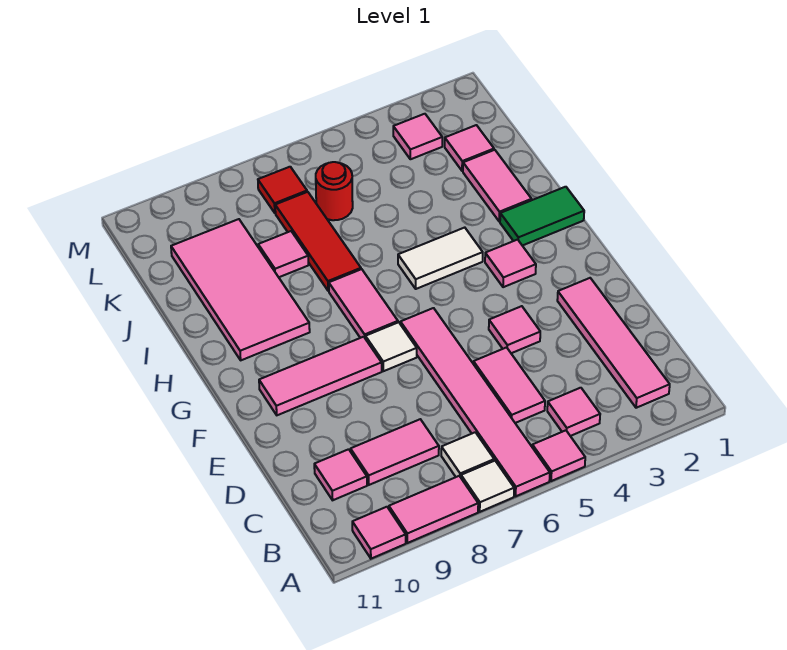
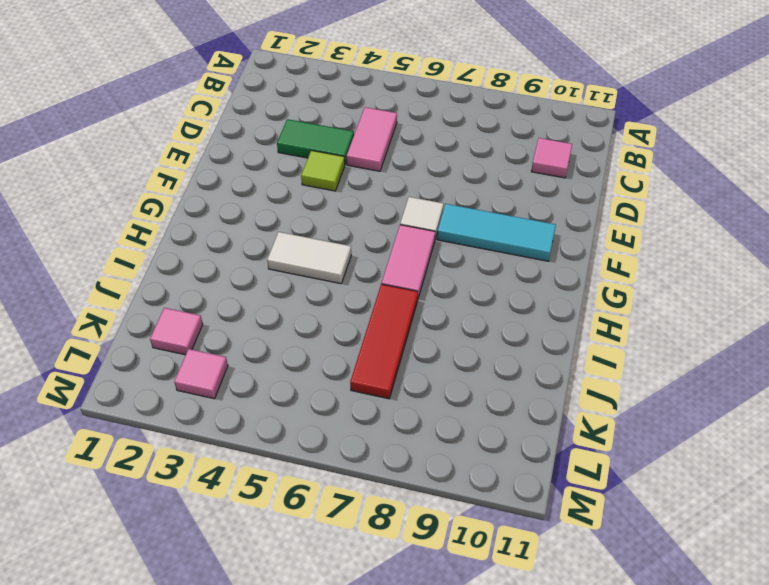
green tile D3:D4 level 1 -> green tile H1:H2 level 1
lime tile E4 level 1 -> pink tile E4 level 1
cyan tile F8:F10 level 1 -> pink tile F8:F10 level 1
none -> pink tile A5 level 1
none -> pink tile A6:F6 level 1
none -> white tile A7 level 1

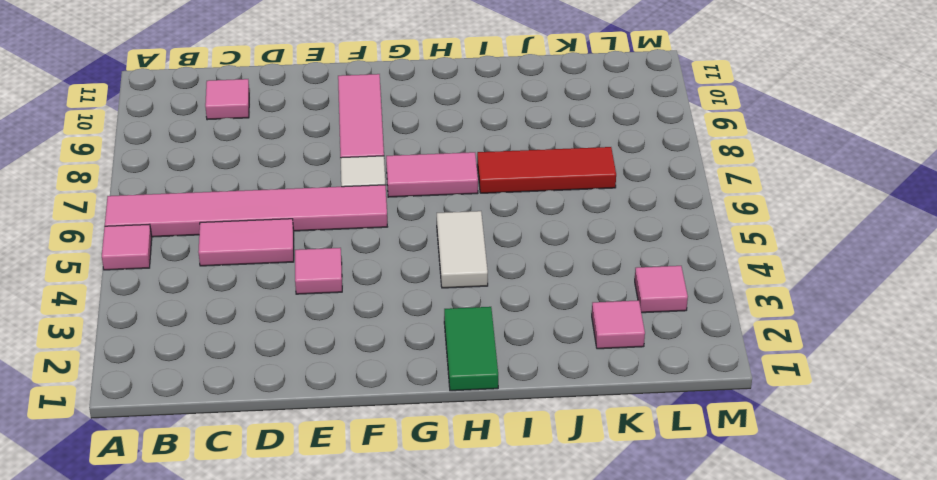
none -> white tile A7 level 1
none -> pink tile A8:A9 level 1
none -> pink tile A10 level 1

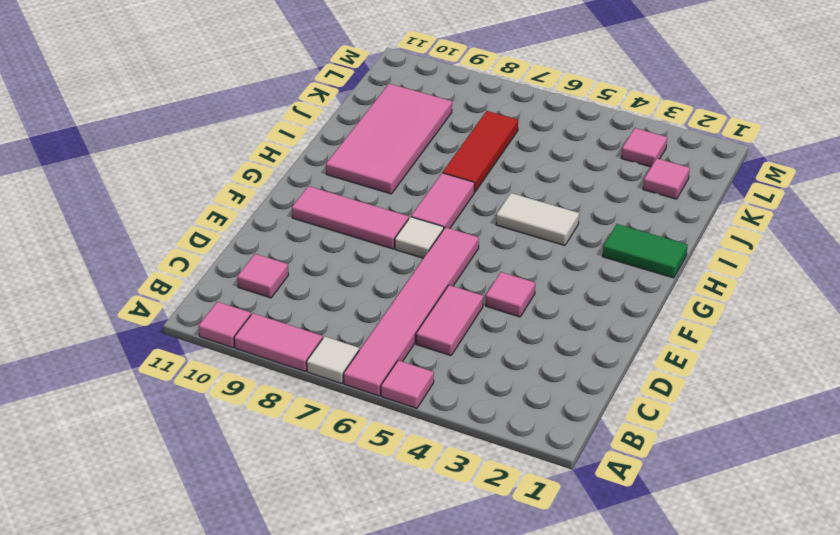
none -> pink tile B2:E2 level 1
none -> pink tile B4 level 1
none -> white tile B7 level 1

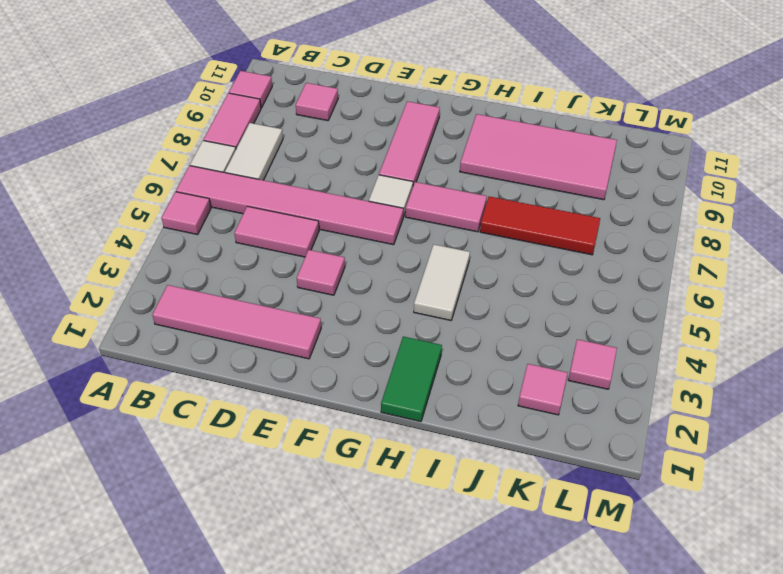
white tile B7:B8 level 1 -> white tile B7 level 1
none -> pink tile B4 level 1
none -> pink tile C8:C9 level 1
none -> pink tile G3 level 1

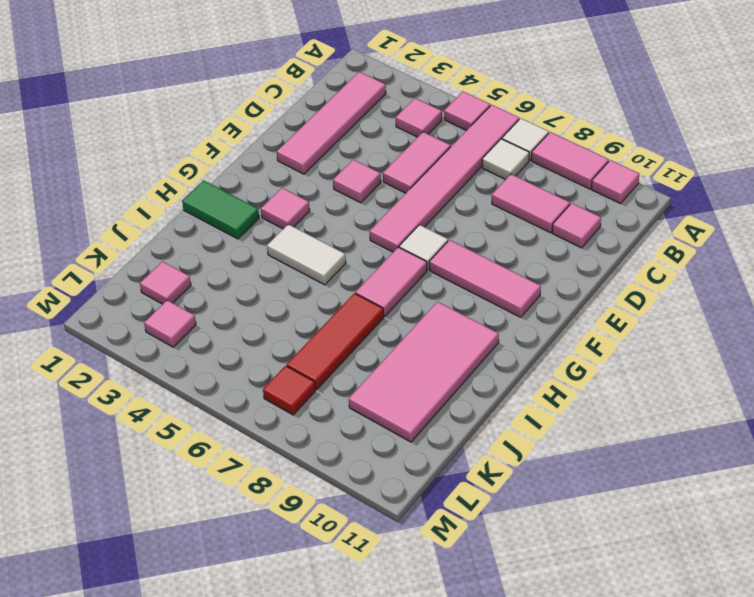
none -> pink tile I2:J2 level 1
none -> pink tile J8 level 1
none -> red round brick K6 level 1

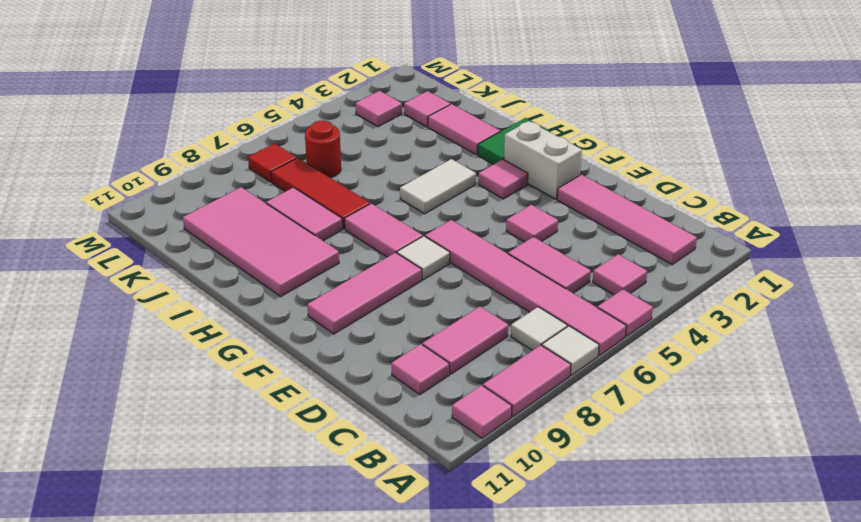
white brick F2:G2 level 1 -> none
pink tile I8:J8 level 1 -> pink tile J8 level 1

